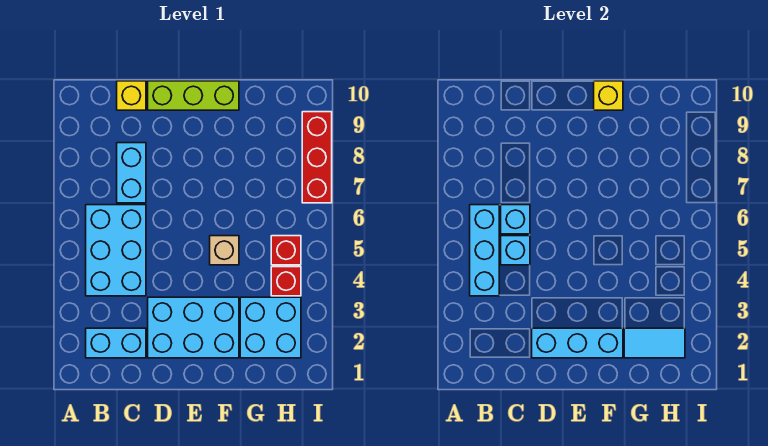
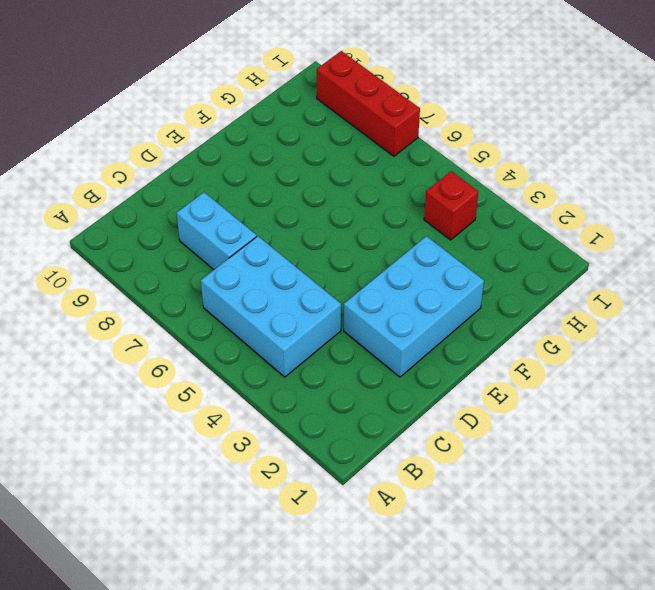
none -> cyan brick B2:C2 level 1
none -> yellow brick C10 level 1
none -> lime brick D10:F10 level 1

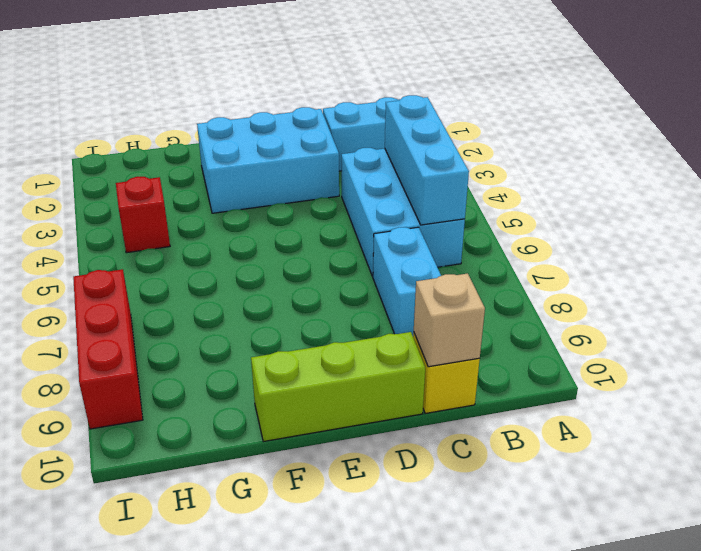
tan brick C10 level 2 -> tan brick F5 level 1
none -> cyan brick G2:H3 level 1
none -> red brick H5 level 1
none -> cyan brick C5 level 2

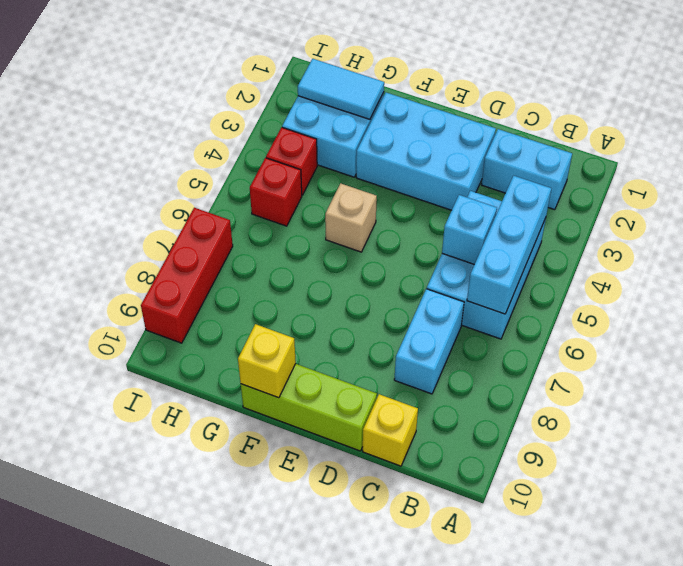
none -> cyan brick C6 level 2
none -> cyan brick D2:F2 level 2

